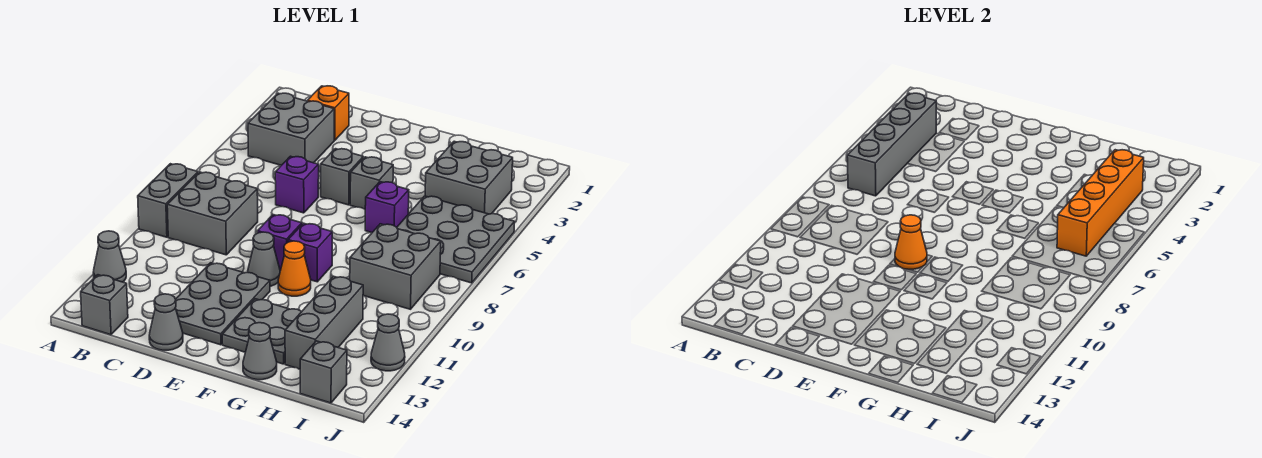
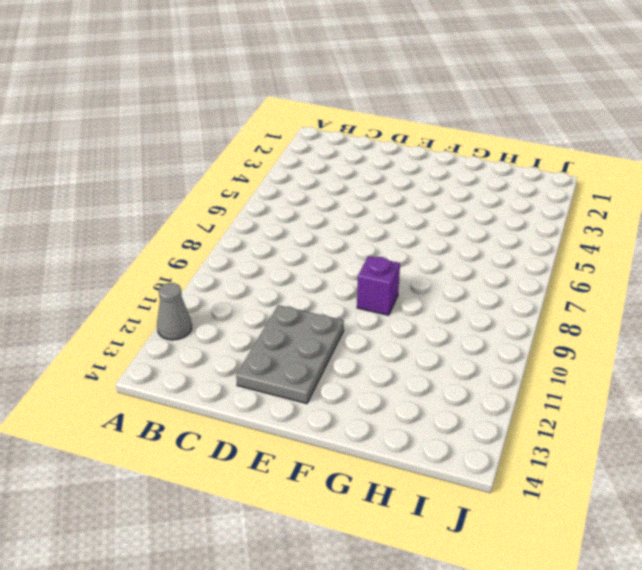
none -> grey brick A8:A9 level 1
none -> grey brick B3:C4 level 1
none -> grey brick B8:C9 level 1

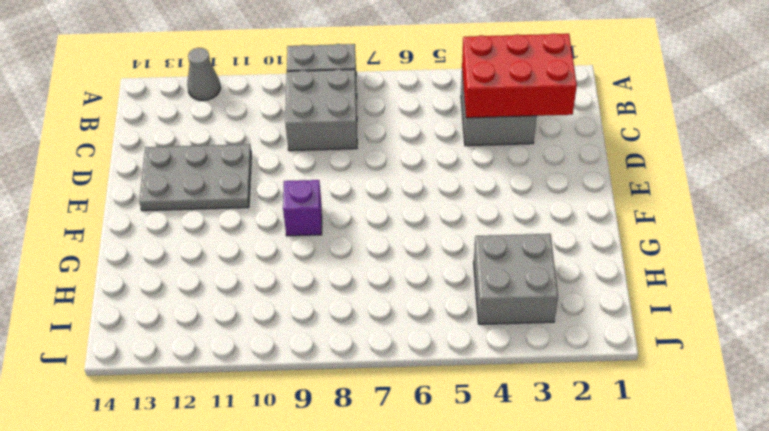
red brick B2:C4 level 2 -> grey brick B3:B6 level 2
none -> grey brick B14 level 1
none -> orange brick C2 level 1
none -> purple brick D6 level 1

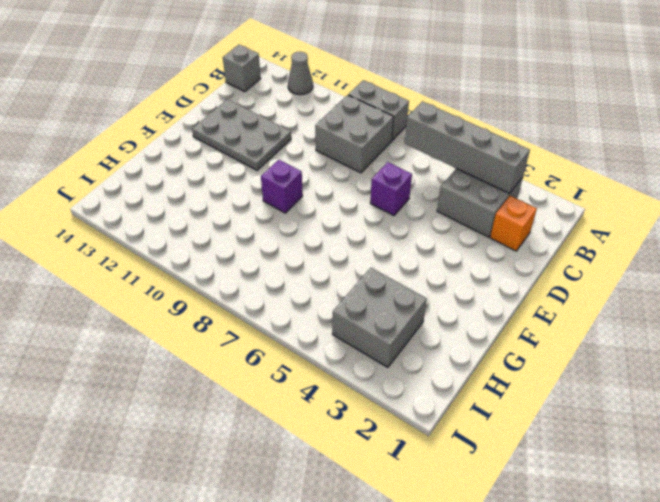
none -> grey cone D14 level 1
none -> grey brick E5 level 1
none -> purple brick E9 level 1

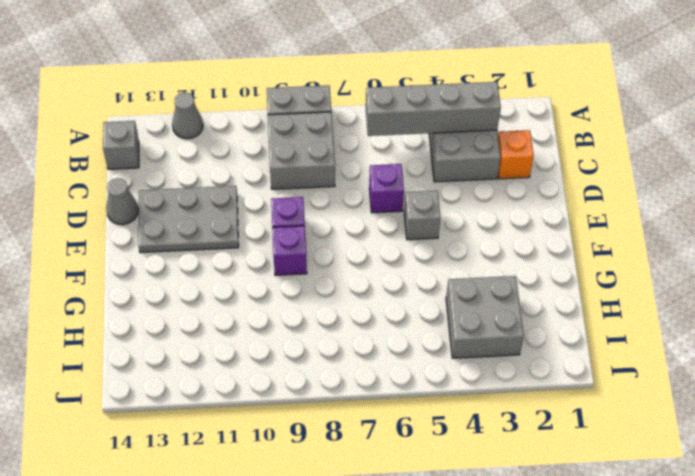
none -> grey cone E10 level 1
none -> grey brick F5 level 1
none -> orange cone F10 level 1

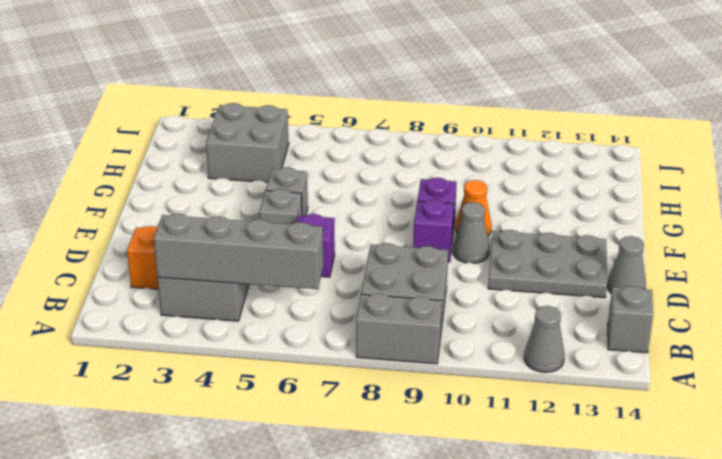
none -> grey plate F12:G13 level 1
none -> purple brick G6 level 1
none -> grey cone G14 level 1

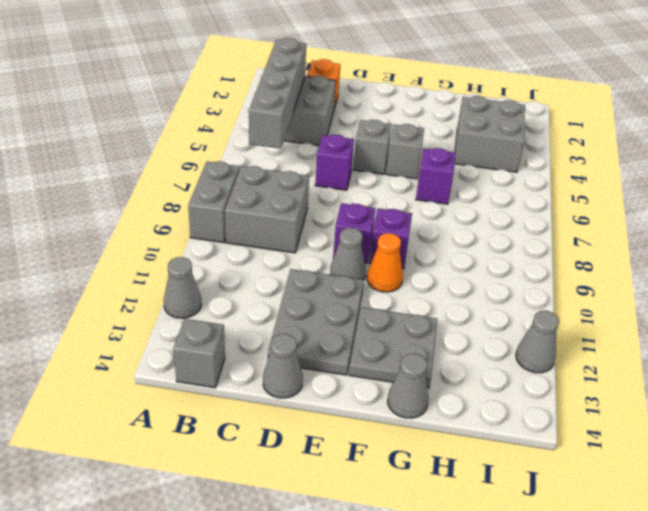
none -> grey plate H5:J7 level 1
none -> grey brick H8:I9 level 1
none -> grey brick H11:H13 level 1

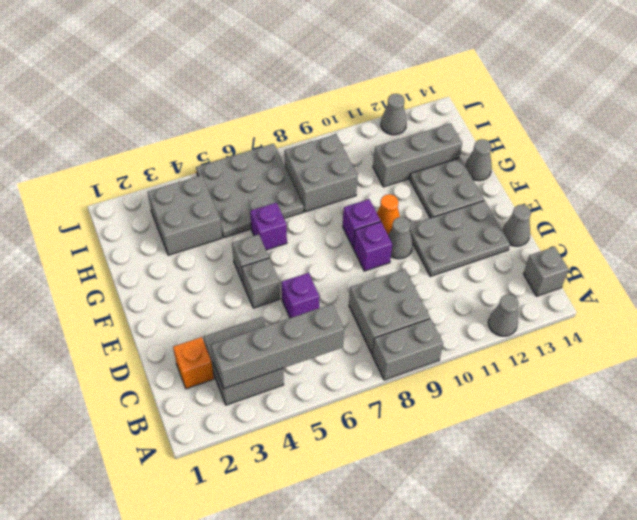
none -> grey brick I14 level 1
none -> orange cone E9 level 2
none -> orange brick I3:I6 level 2

